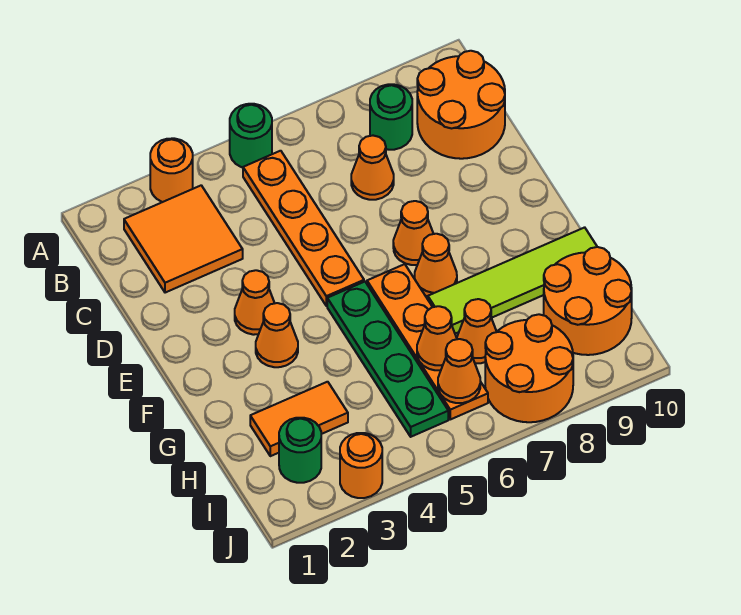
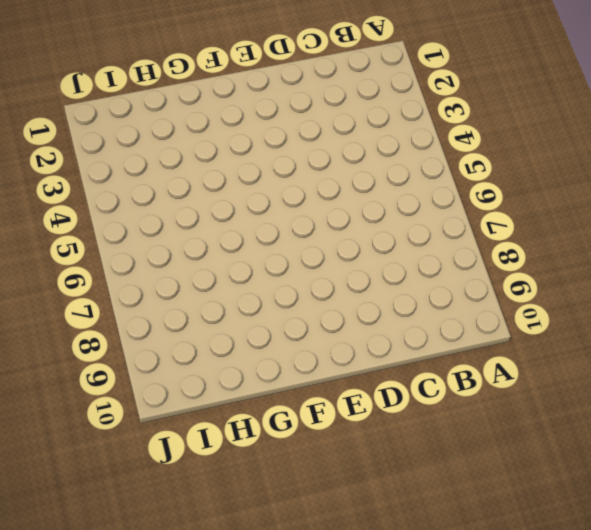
none -> orange round brick A3 level 1
none -> green round brick A5 level 1
none -> orange tile B2:C3 level 1

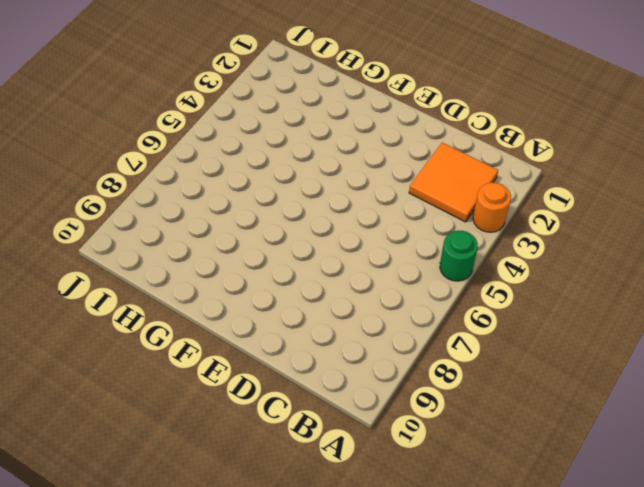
none -> orange plate B5:E5 level 1
none -> green round brick B8 level 1
none -> orange round brick B9:C10 level 1

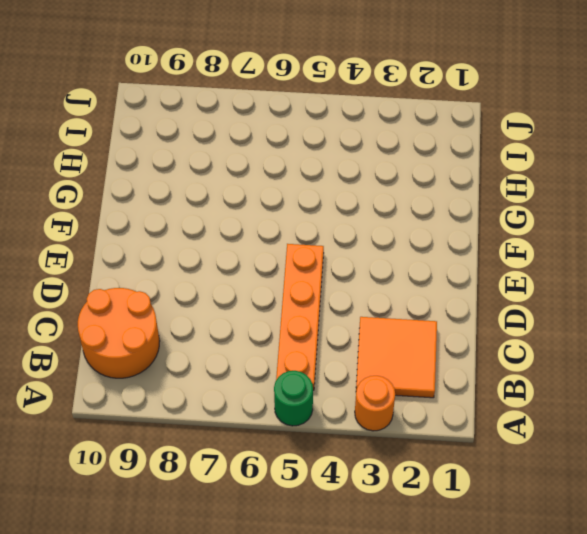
none -> green round brick B8 level 1
none -> orange cone C7 level 1
none -> orange cone E3 level 1

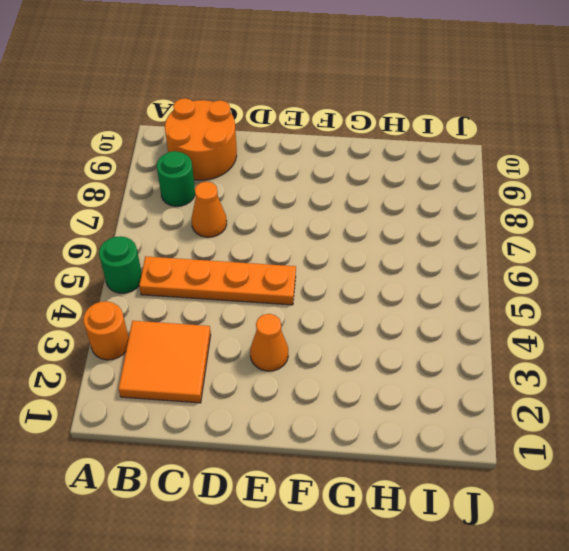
none -> orange cone E7 level 1
none -> orange cone F3 level 1
none -> green plate F5:I5 level 1

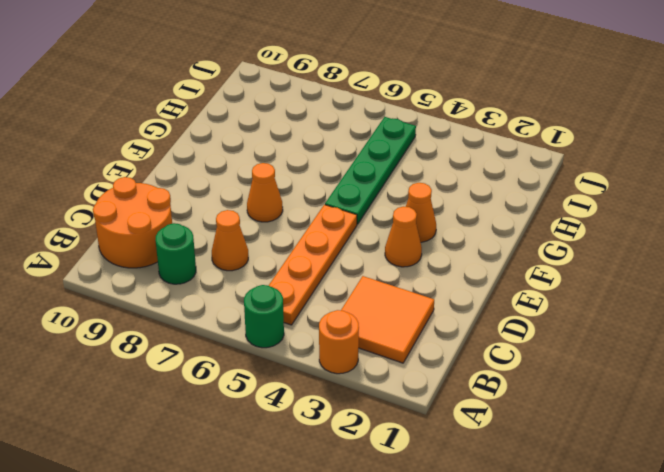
none -> orange plate F6:I6 level 1
none -> orange cone F7 level 1
none -> lime tile G7:G10 level 1

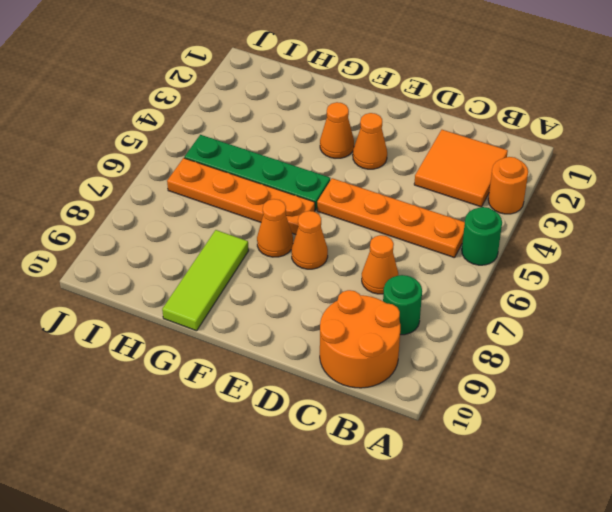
lime tile G8:G10 level 1 -> lime tile G7:G10 level 1
none -> orange tile H2:H3 level 1
none -> orange cone H7 level 1
none -> orange round brick H9:I10 level 1

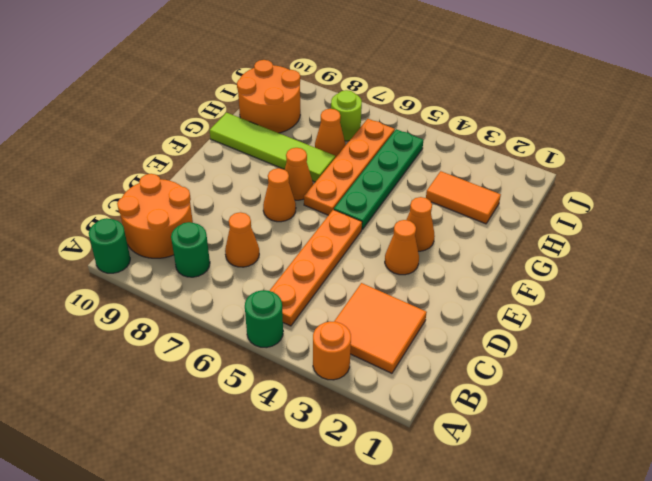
green round brick A10 level 1 -> green round brick I2 level 1
lime round brick I7 level 1 -> orange round brick I7:J8 level 1
none -> orange round brick J3 level 1
none -> orange cone H6 level 2
none -> orange cone I6 level 2

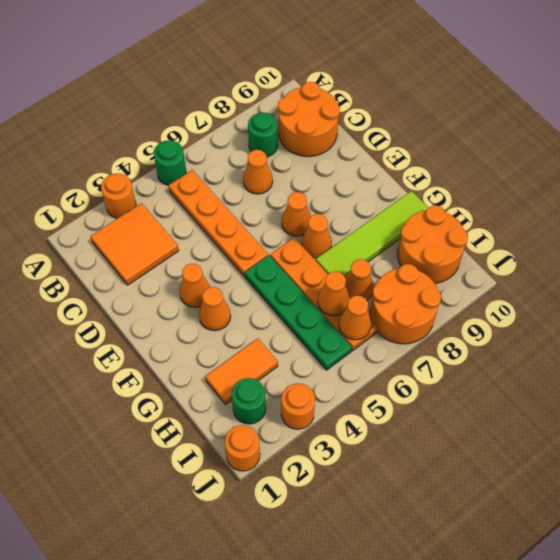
orange round brick J1 level 1 -> none

